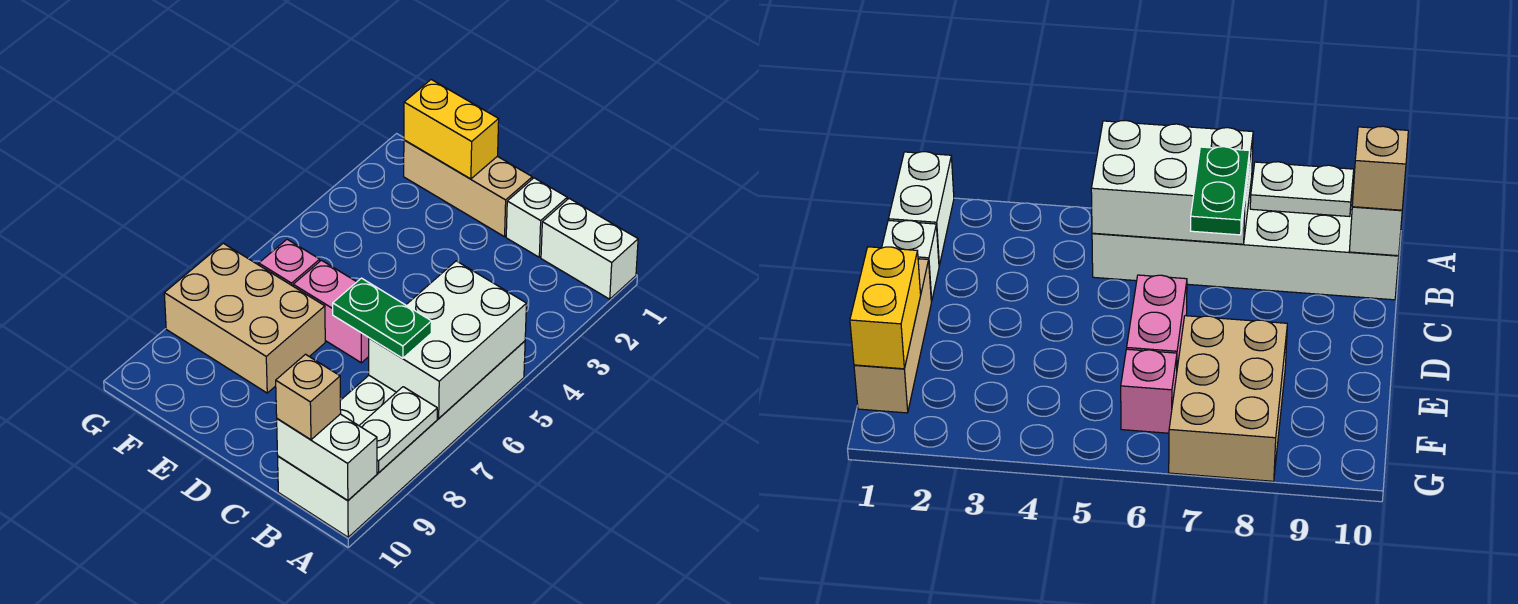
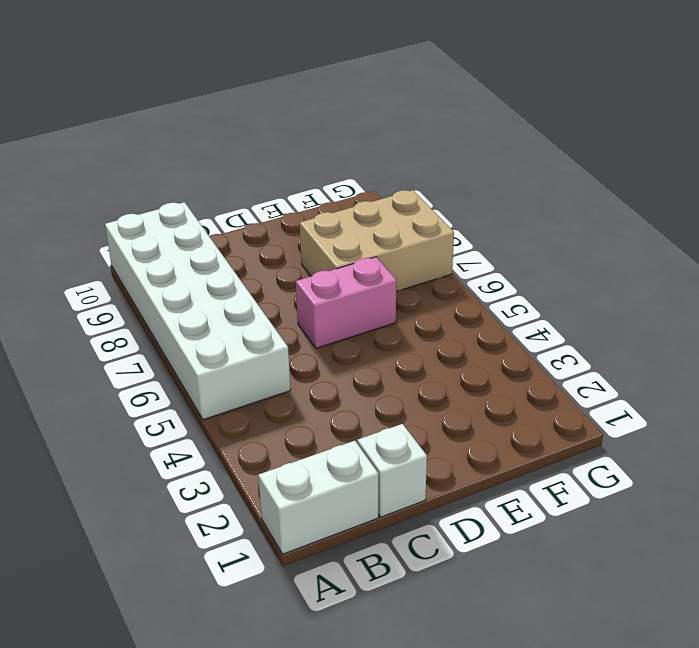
none -> tan brick D1:F1 level 1
none -> pink brick F6 level 1
none -> white brick A5:B7 level 2

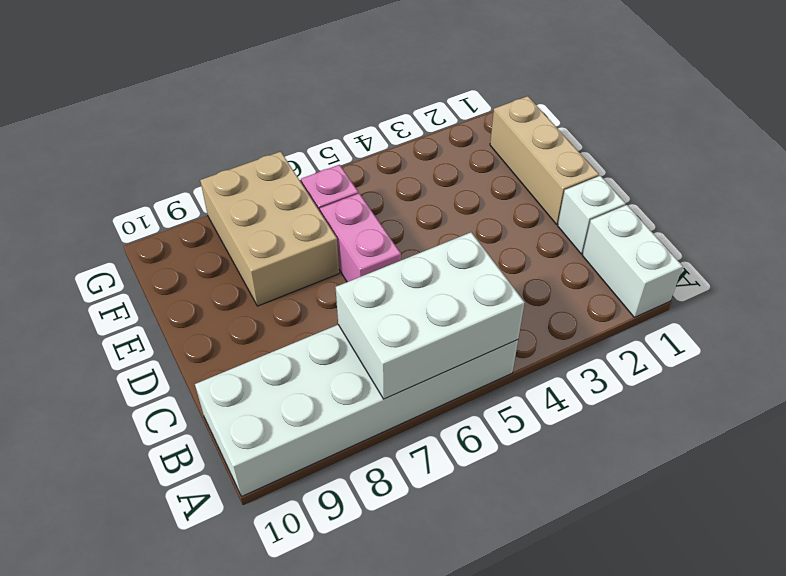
none -> white plate A8:A9 level 2
none -> white brick A10:B10 level 2
none -> yellow brick E1:F1 level 2

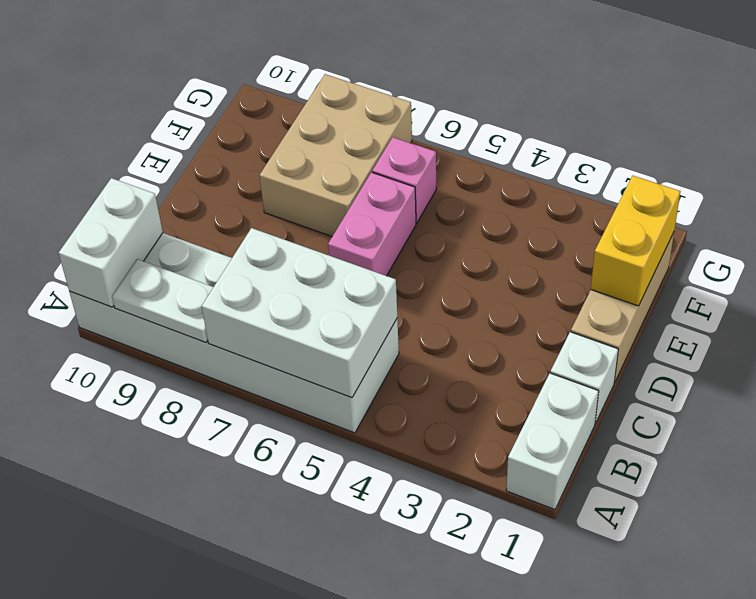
none -> green plate B7:C7 level 3
none -> tan brick B10 level 3

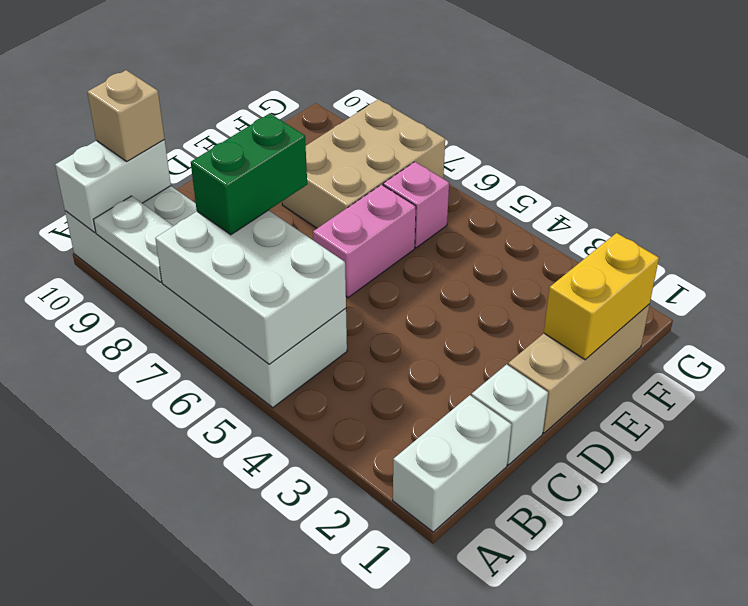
green brick B7:C7 level 3 -> green plate B7:C7 level 3

